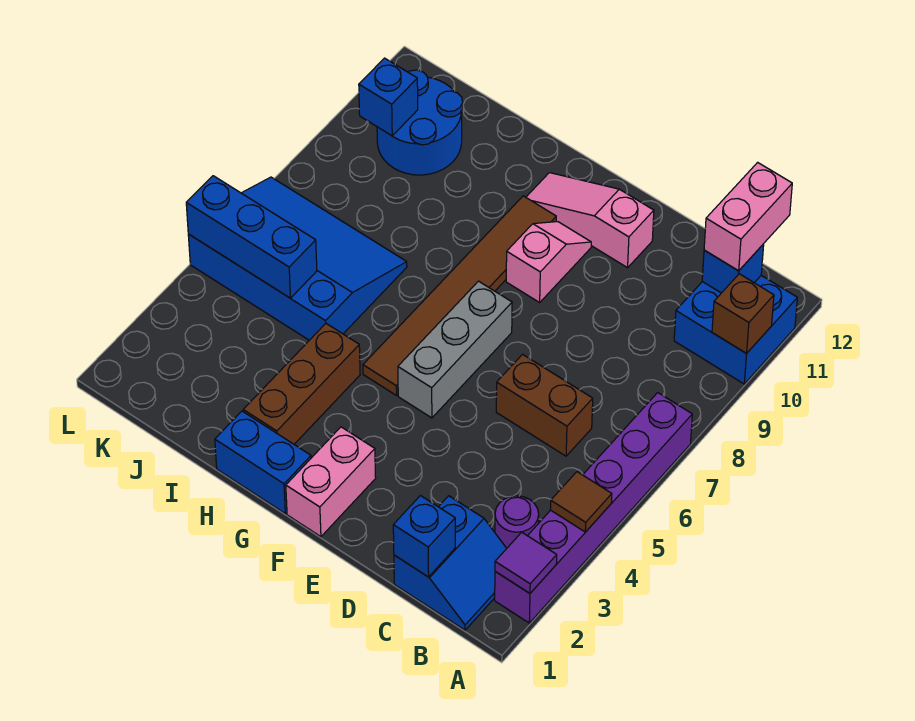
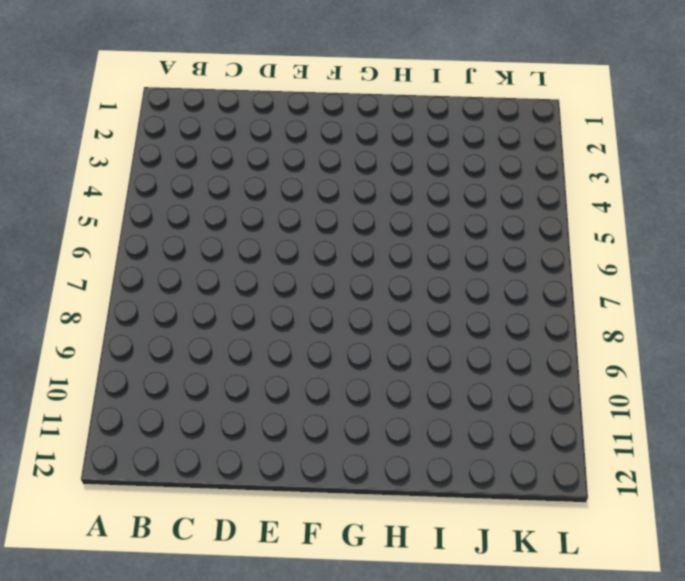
none -> purple brick A2:A7 level 1
none -> blue brick A10:B11 level 1
none -> blue slope B1:C2 level 1 top C

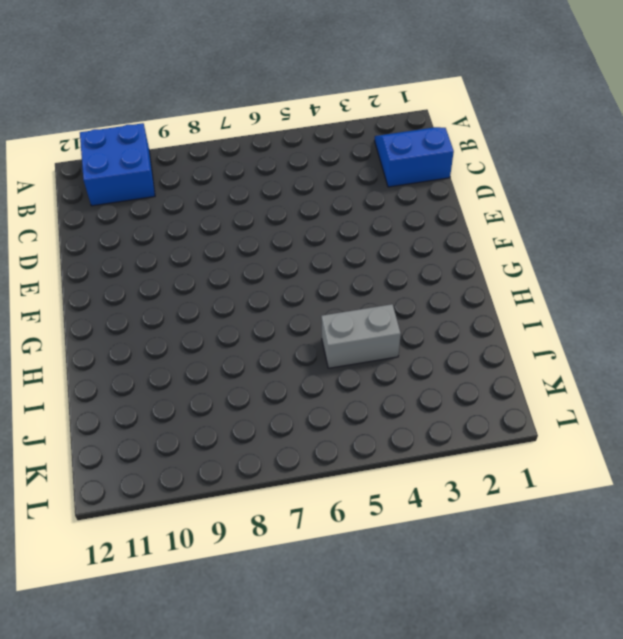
grey brick I4:I5 level 1 -> blue slope I5:L7 level 1 top 5
none -> purple brick A2:A7 level 1
none -> purple round brick B3 level 1
none -> brown brick C6:D6 level 1

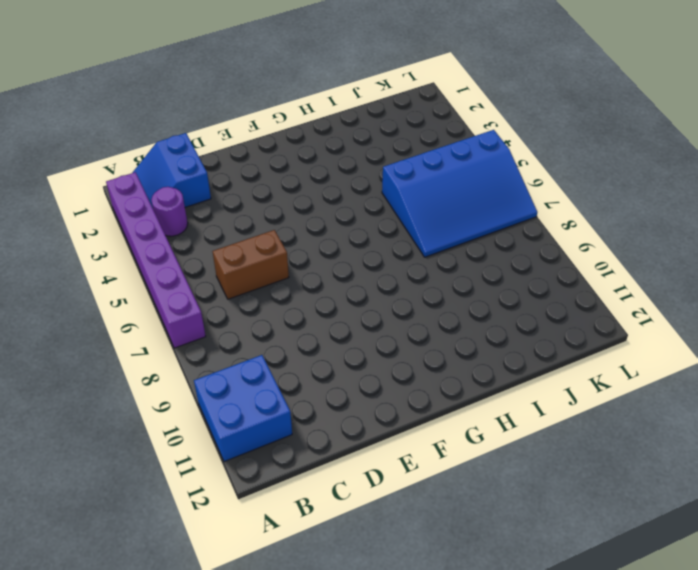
none -> pink slope E11:G11 level 1 top E
none -> pink brick F1:F2 level 1
none -> grey brick F5:F7 level 1

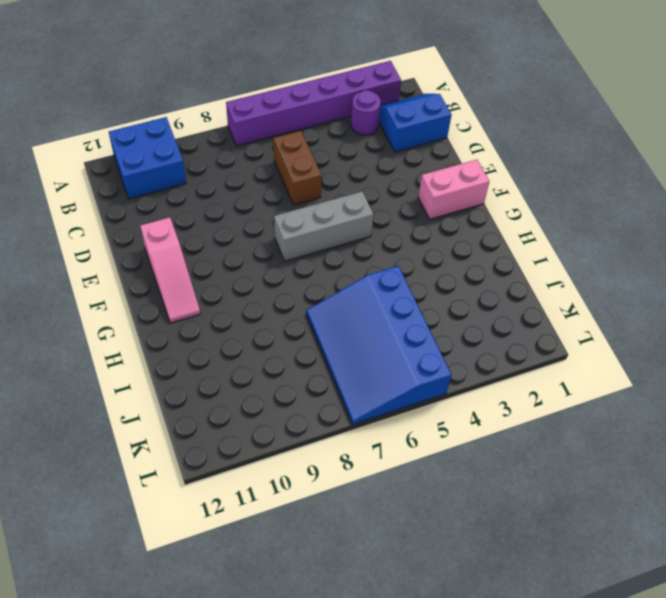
none -> pink slope F9:F10 level 1 top 9
none -> blue brick G1:H1 level 1
none -> brown tile G5:G10 level 1

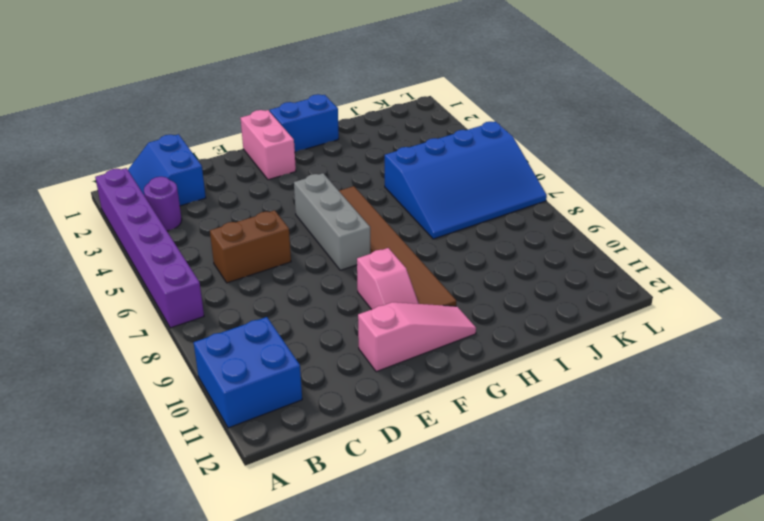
none -> brown brick H2:H4 level 1
none -> blue round brick J10:K11 level 1
none -> purple tile A2 level 2

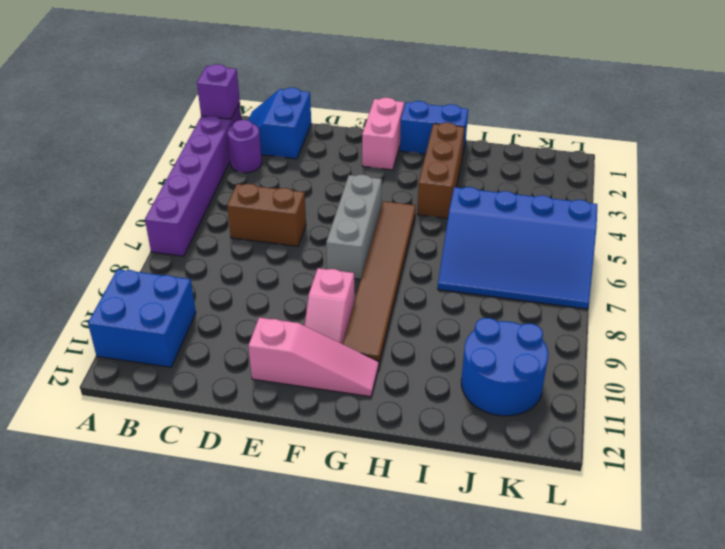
purple brick A2 level 2 -> purple tile A2 level 2
none -> brown tile A4 level 2
none -> brown brick A10 level 2
none -> blue brick B11 level 2

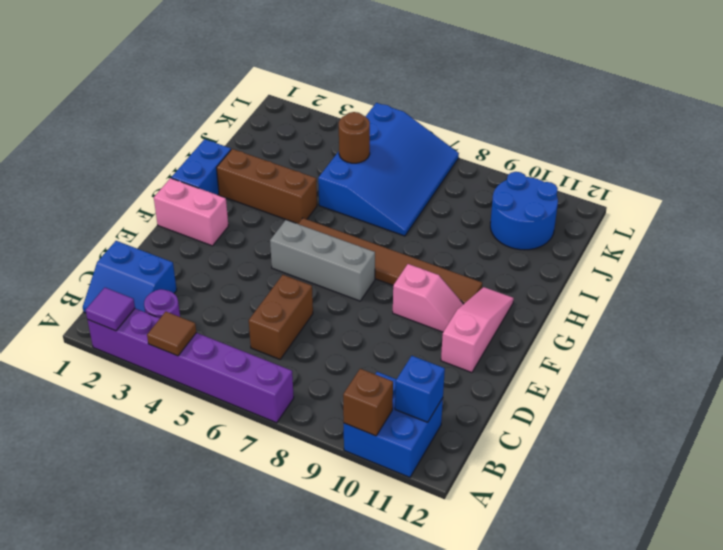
brown round brick J5 level 2 -> blue brick J5:L5 level 2
none -> blue brick C1 level 2
none -> blue brick K10 level 2
none -> pink brick B11:B12 level 3

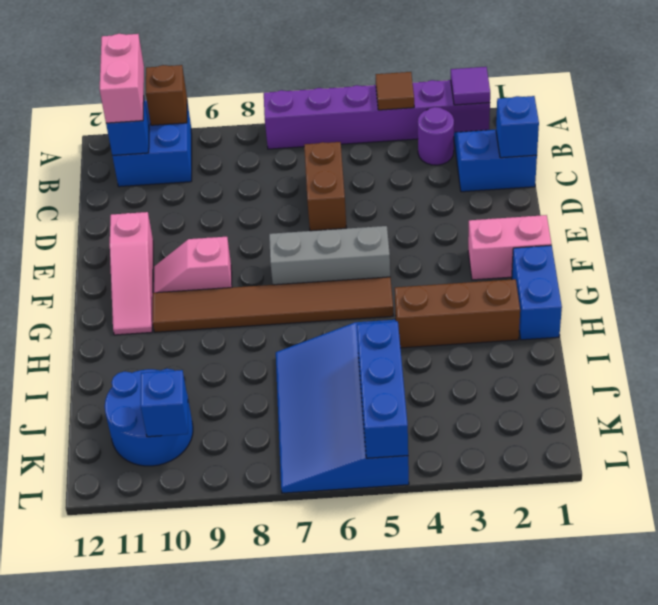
pink brick A11:B11 level 3 -> pink brick B11:B12 level 3

